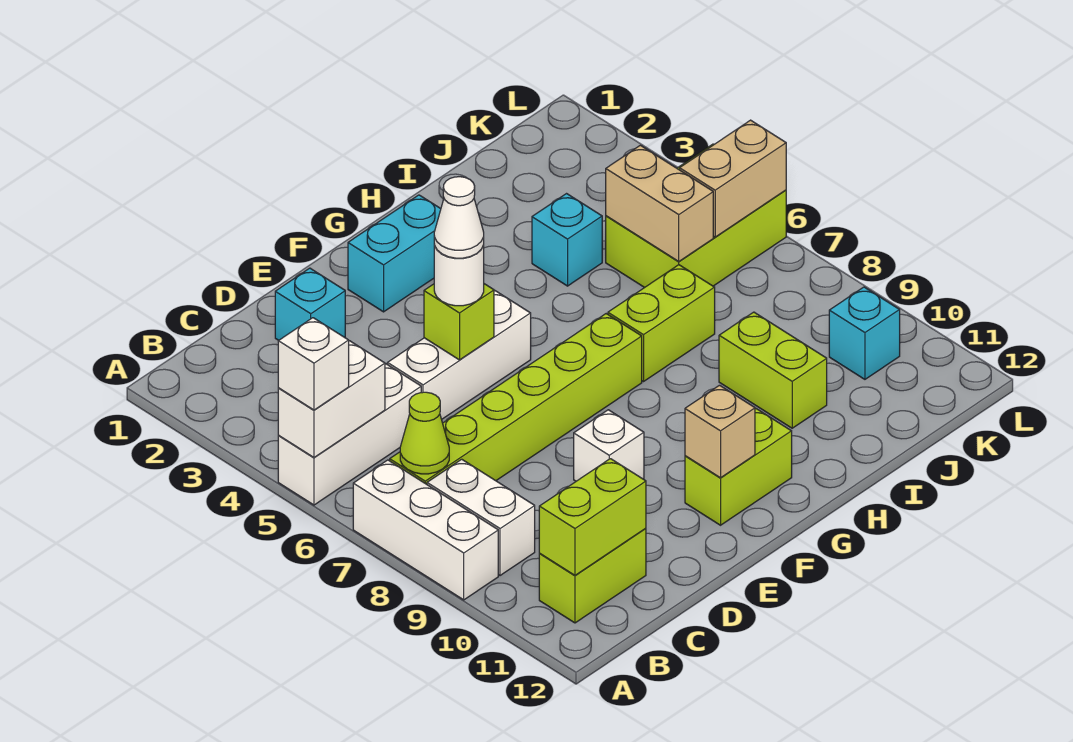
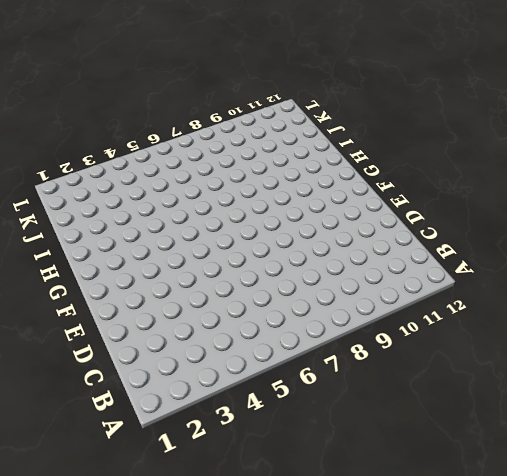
none -> white brick A5:C5 level 1
none -> white brick A7:A9 level 1
none -> lime brick B7:G7 level 1

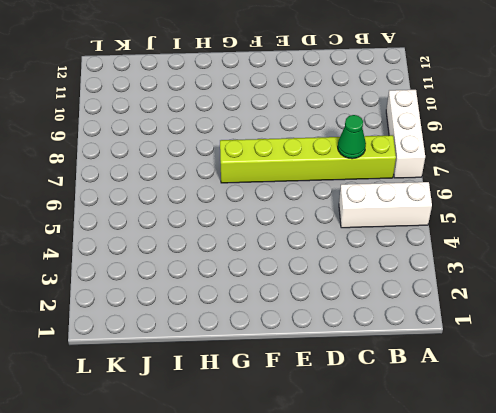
green cone C7 level 2 -> none
none -> white brick B8:B9 level 1
none -> lime brick B11:C11 level 1
none -> cyan brick D2 level 1

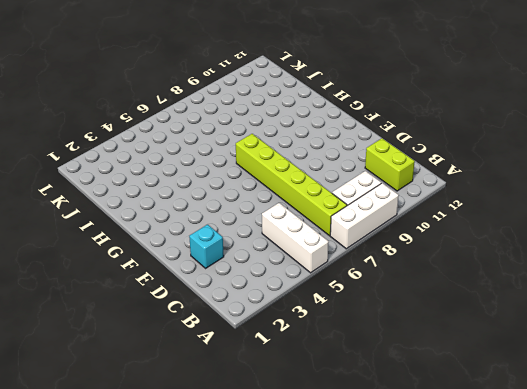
none -> white brick D5:F5 level 1
none -> white brick E9 level 1
none -> cyan brick F2:G2 level 1

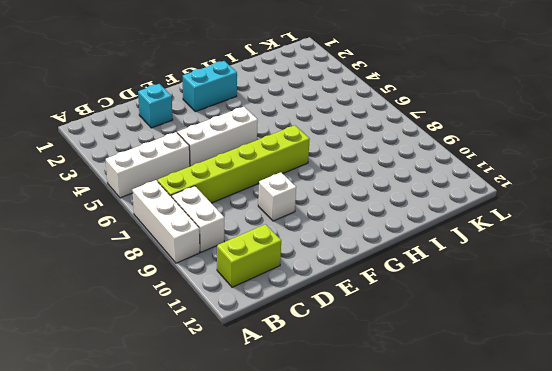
none -> lime brick F11:G11 level 1
none -> lime brick H7:I7 level 1
none -> cyan brick I4 level 1

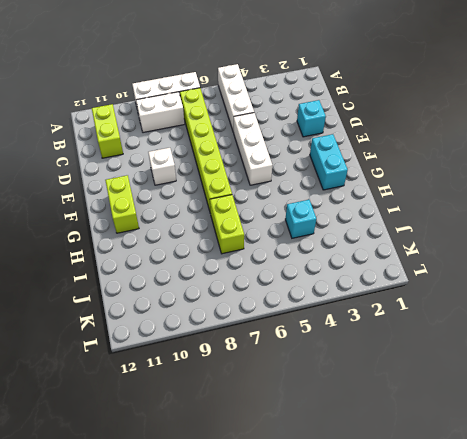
none -> lime brick I9:I10 level 1
none -> lime brick J5:L6 level 1
none -> cyan brick K10 level 1

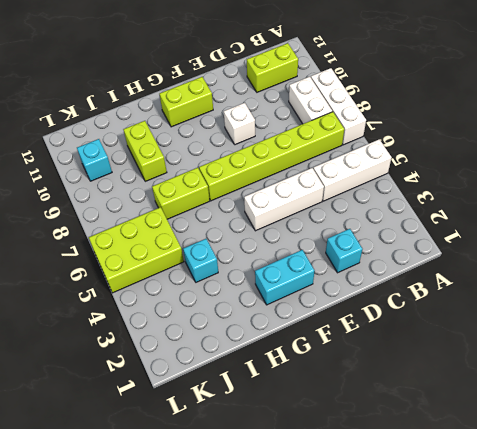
none -> white brick A5:B5 level 2
none -> lime cone B7 level 2
none -> lime brick B11:C11 level 2

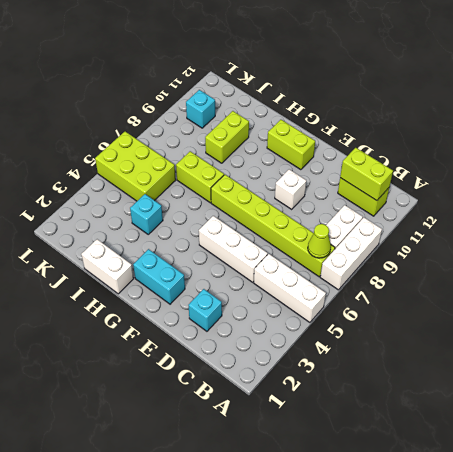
white brick H1:I1 level 1 -> white brick A5:B5 level 2
none -> lime brick E5 level 2
none -> tan brick F11 level 2
none -> tan brick J5:J6 level 2

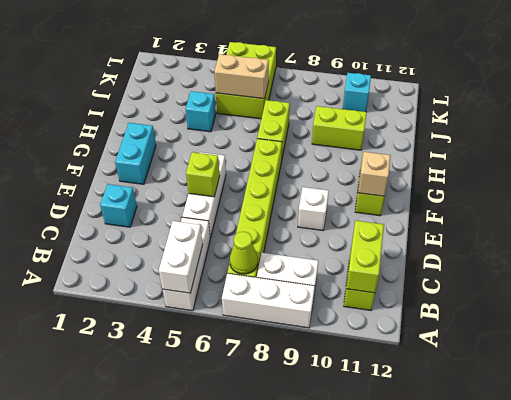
none -> tan brick K6:L6 level 2
none -> white brick A5 level 3
none -> white round brick E5 level 3

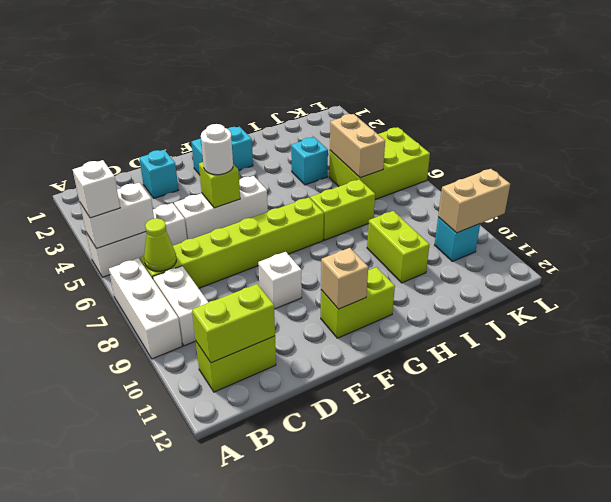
tan brick K10:L10 level 2 -> tan brick K6:L6 level 2
none -> white cone E5 level 4

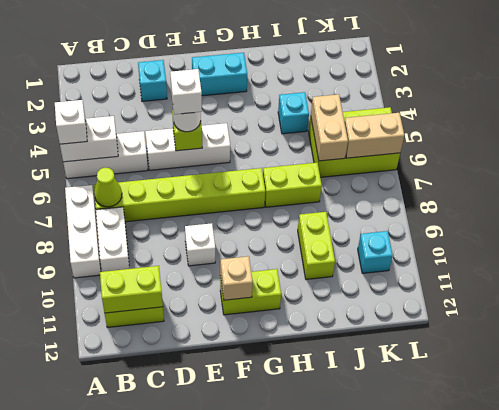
white brick E5 level 4 -> white cone E5 level 4

